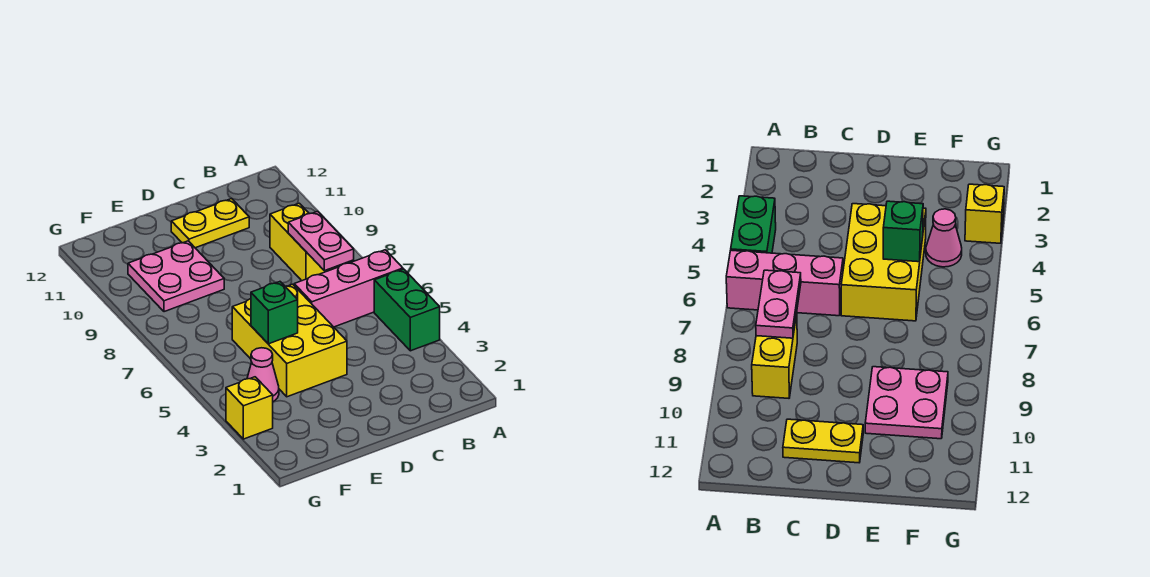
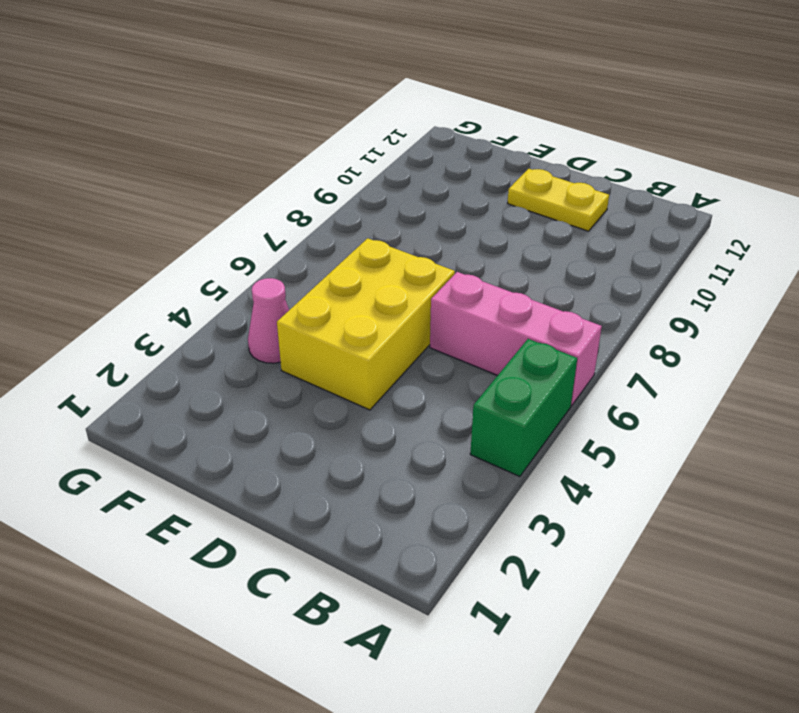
none -> yellow brick B8:B9 level 1
none -> pink plate E9:F10 level 1

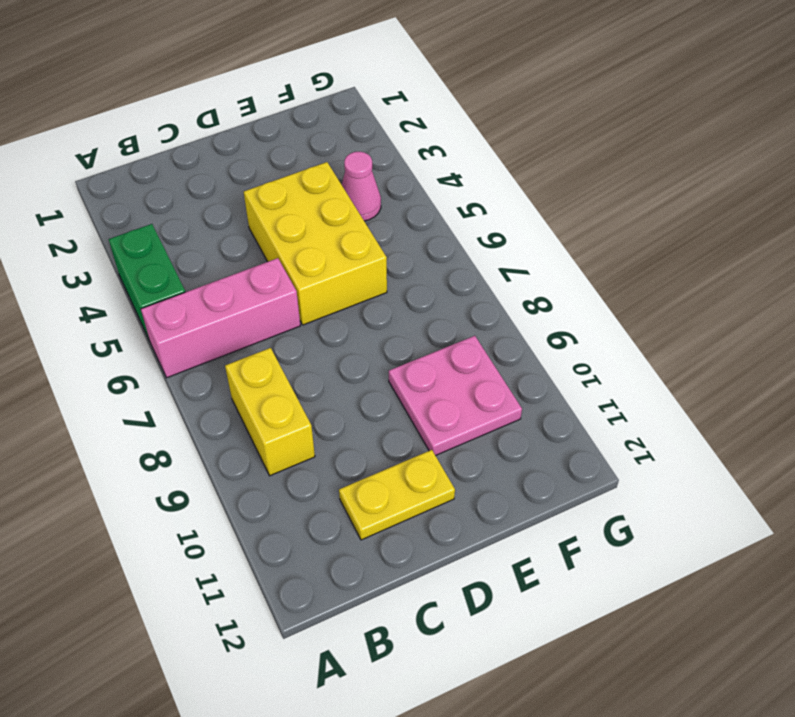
none -> yellow brick G3 level 1
none -> pink plate B7:B8 level 2

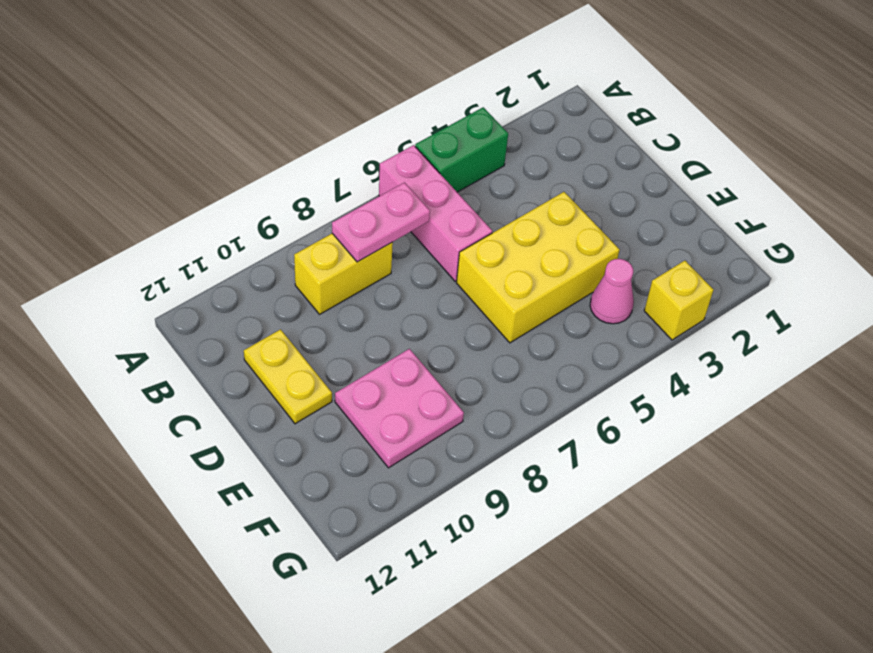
none -> green brick E5 level 2

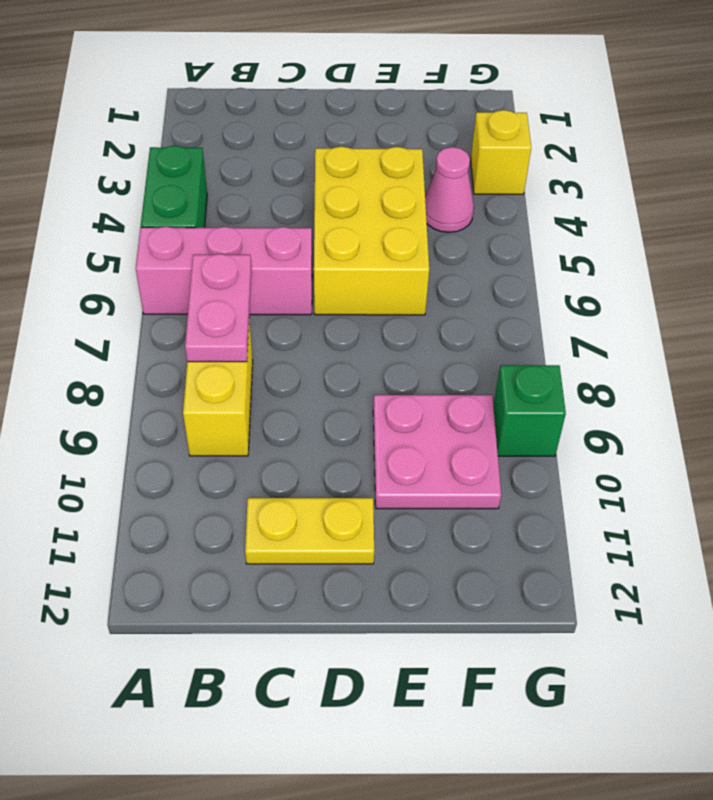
green brick G9 level 1 -> green brick E5 level 2

